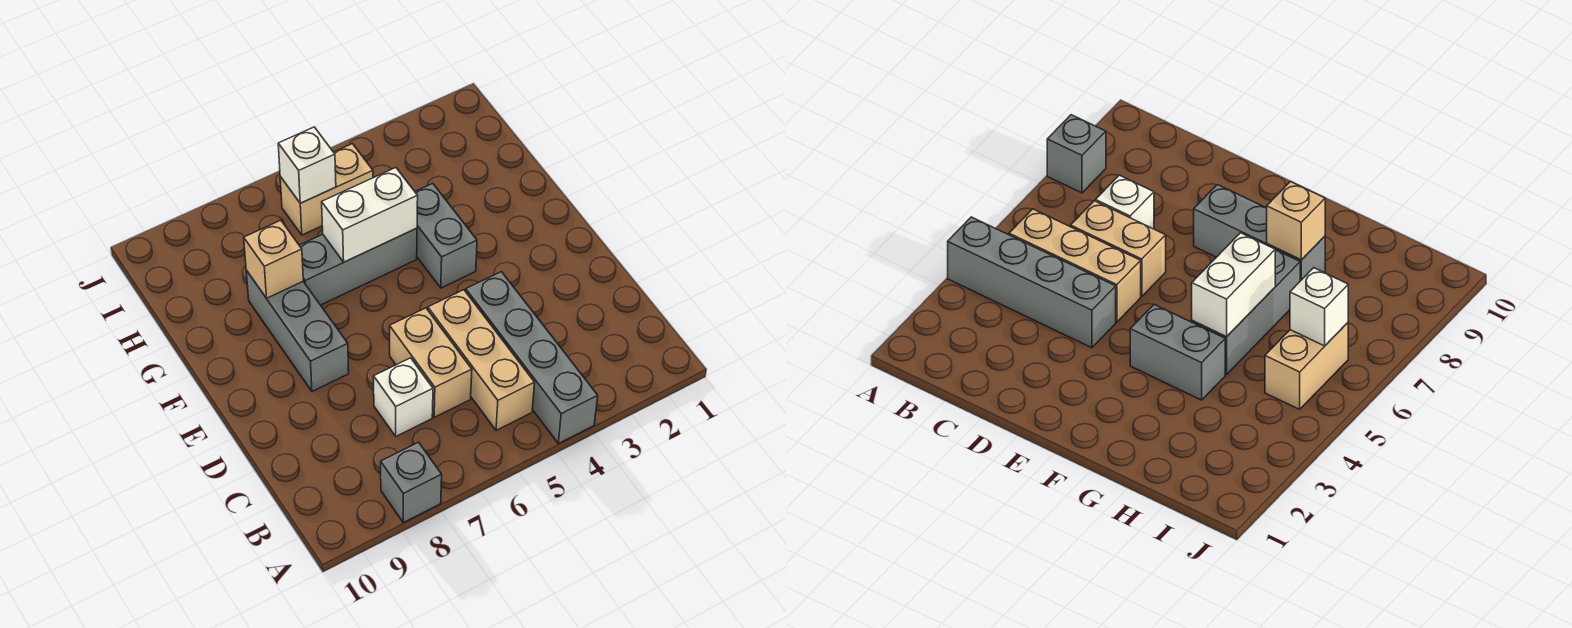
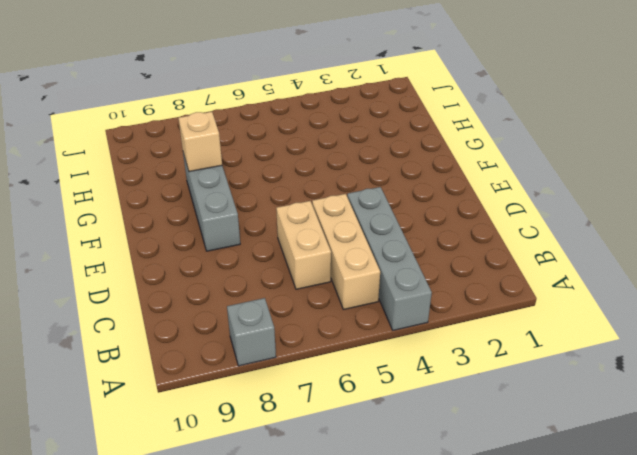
none -> white brick C7 level 1
none -> grey brick F4:G4 level 1
none -> grey brick G5:G7 level 1

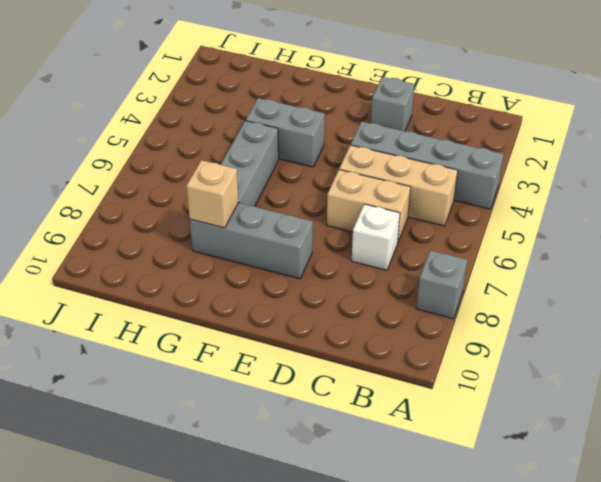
grey brick D2 level 1 -> none
none -> tan brick I5:I6 level 1
none -> white brick G5:G6 level 2
none -> white brick I6 level 2

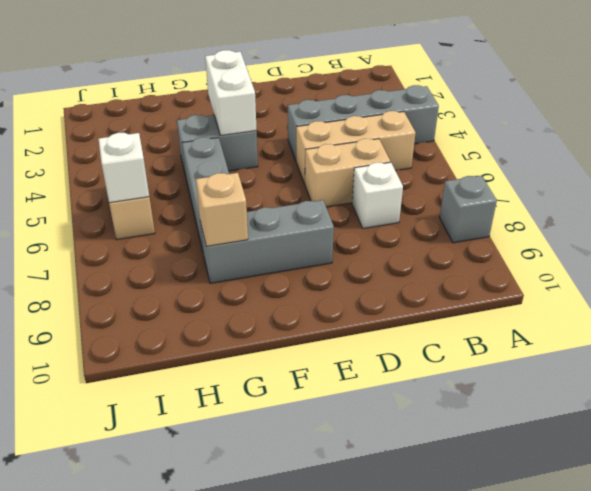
white brick F3:F4 level 2 -> white brick G5:G6 level 2

